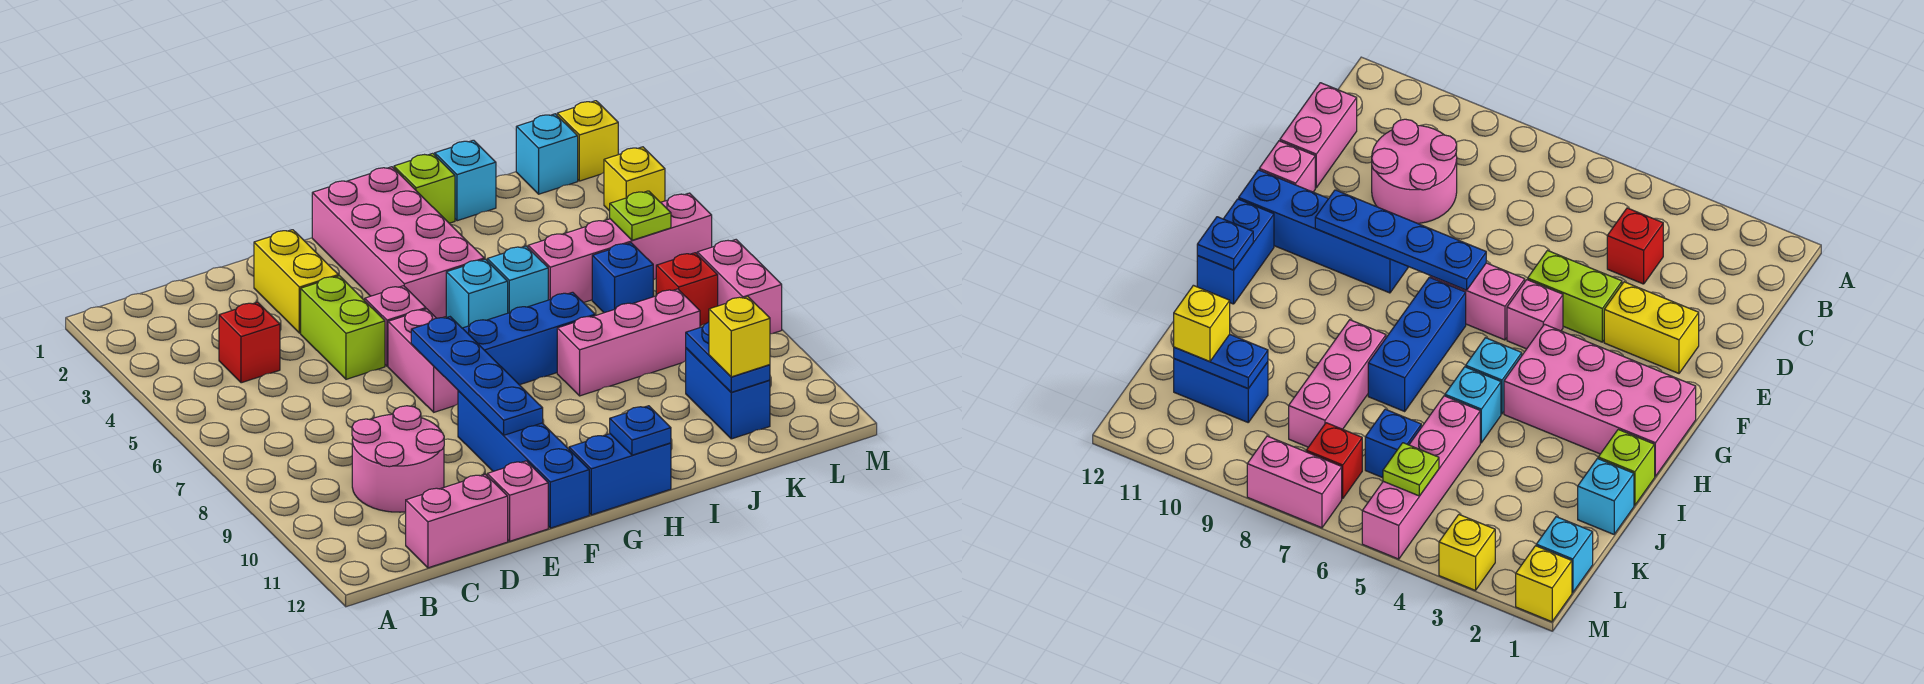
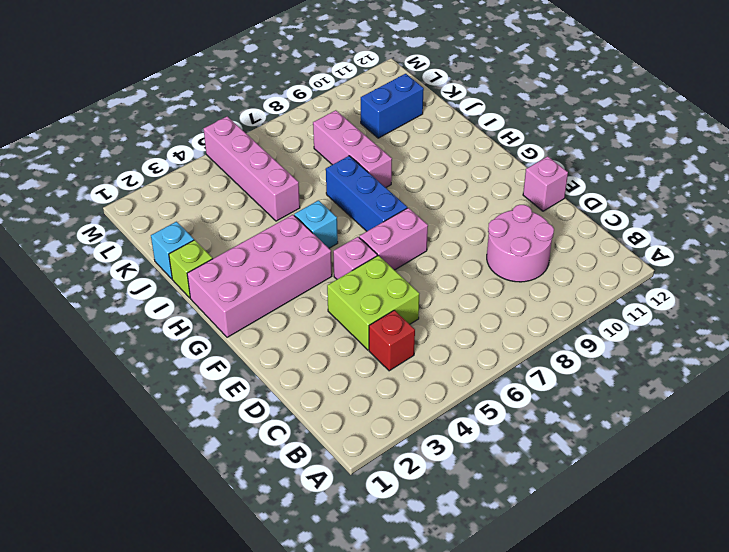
lime brick D4:E5 level 1 -> lime brick E4:E5 level 1
none -> pink brick C12:D12 level 1
none -> yellow brick E2:E3 level 1
none -> blue brick F9:F12 level 1
none -> blue brick G12:H12 level 1

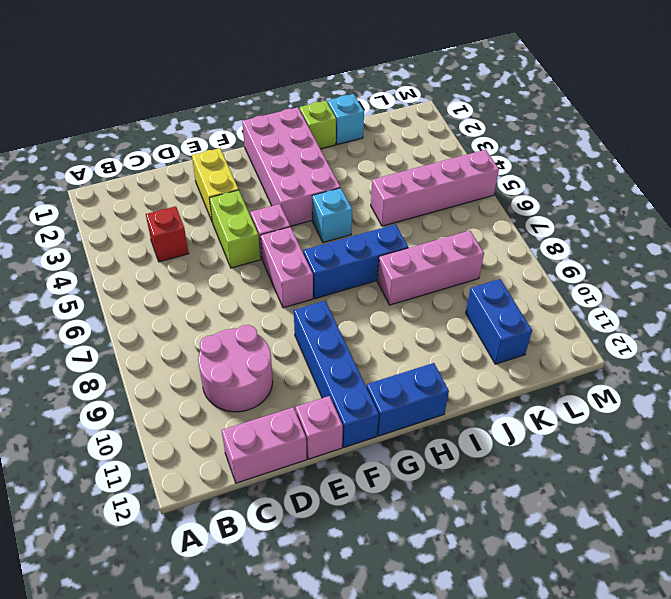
none -> cyan brick I5 level 1
none -> blue brick K6 level 1
none -> cyan brick L1 level 1
none -> red brick L7 level 1

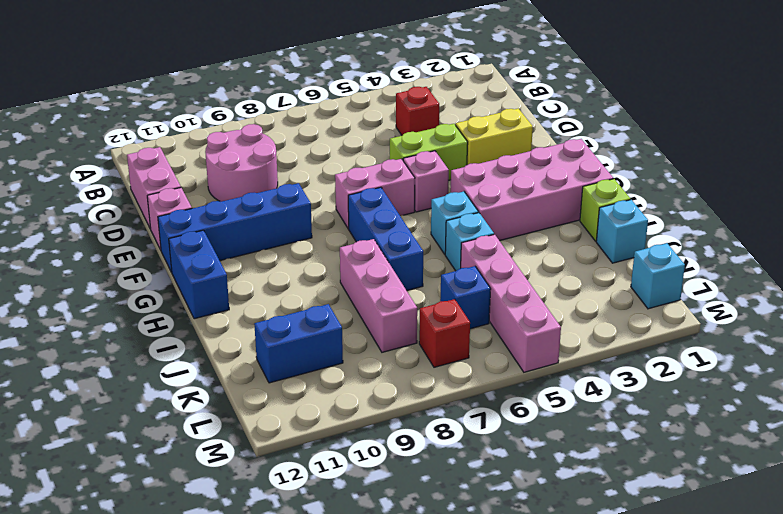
none -> yellow brick M1 level 1
none -> yellow brick M3 level 1
none -> pink brick M7:M8 level 1
none -> blue plate F7:F10 level 2

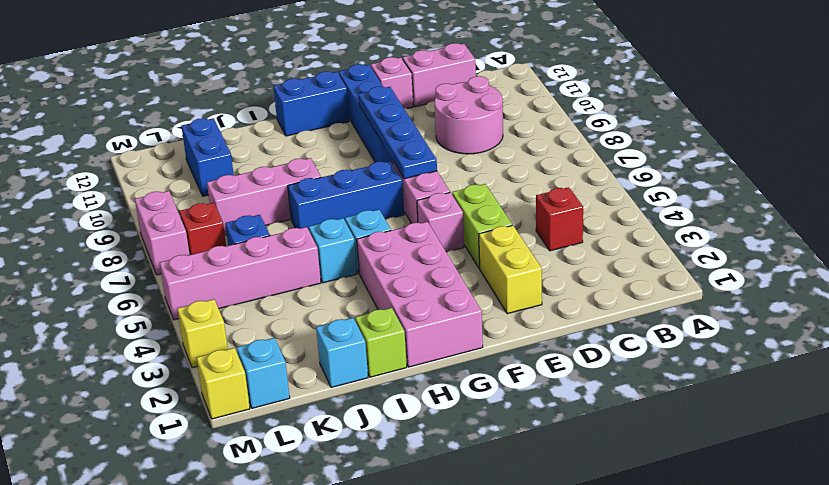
none -> blue plate H12 level 2
none -> blue plate K10:K11 level 2
none -> lime plate L5 level 2
none -> yellow brick K11 level 3

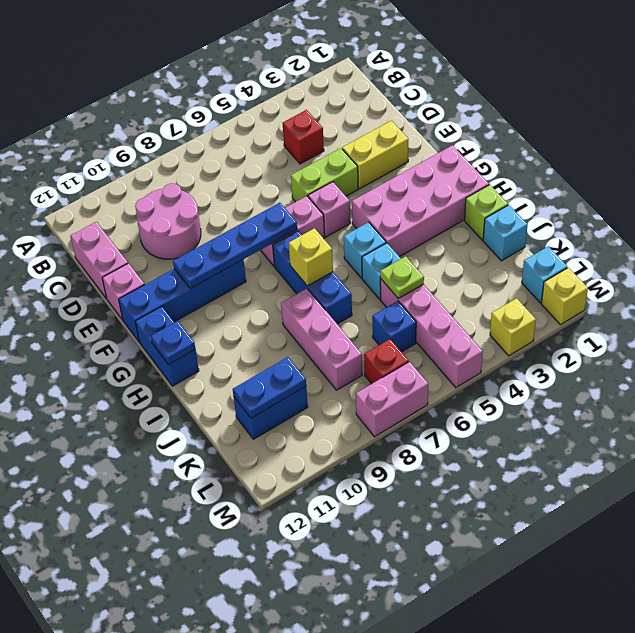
yellow brick H7 level 2 -> yellow brick K11 level 3
lime plate J5 level 2 -> lime plate L5 level 2

